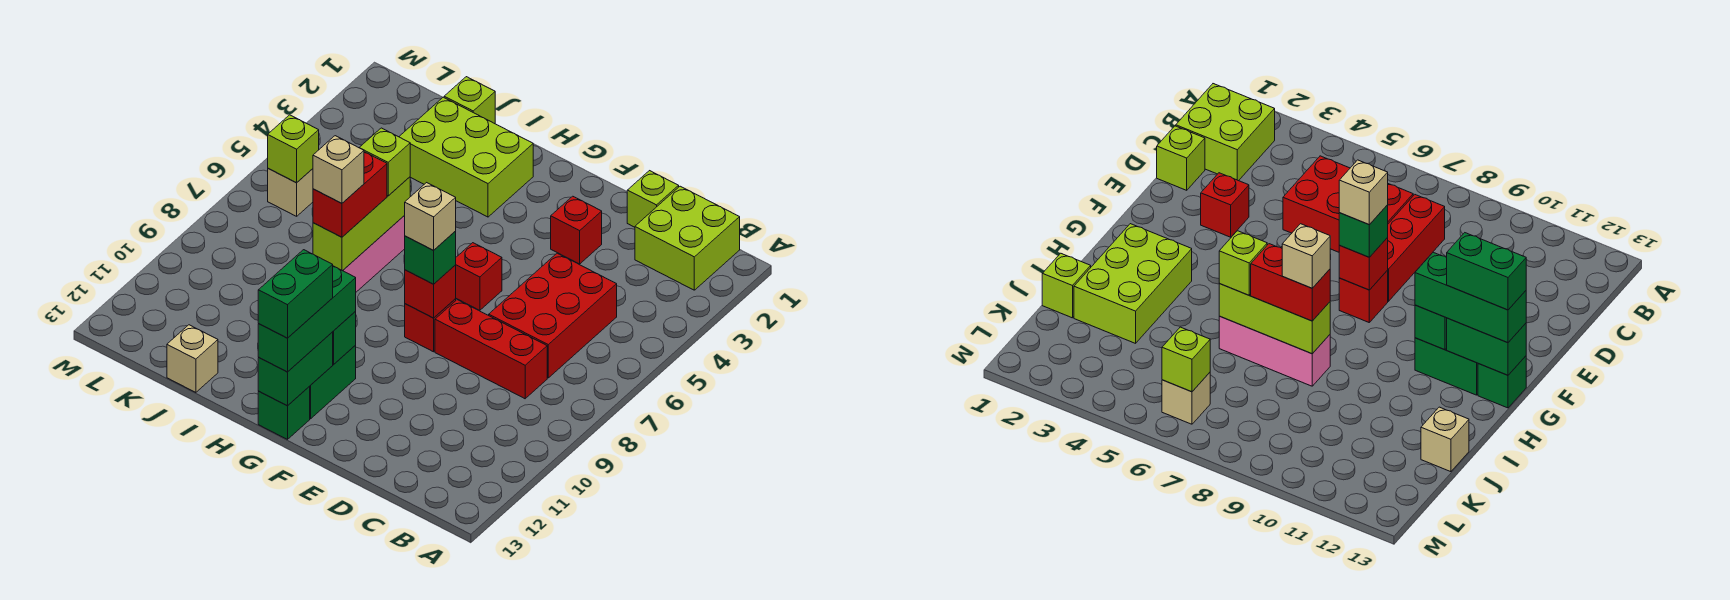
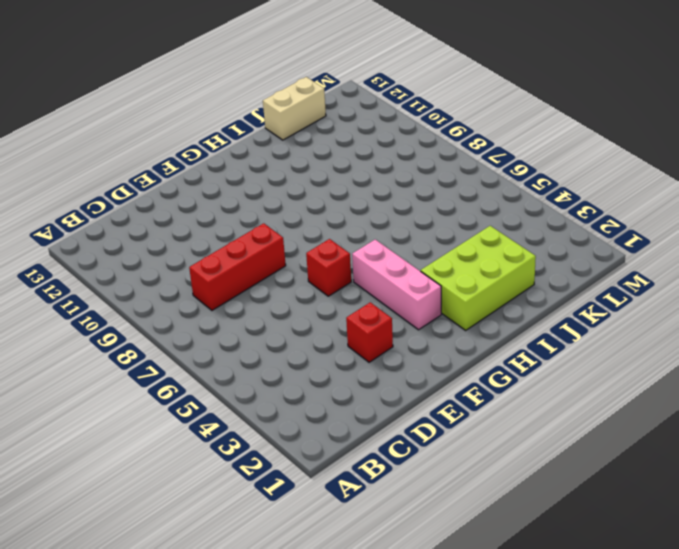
pink brick G3:G5 level 1 -> pink brick I6:I8 level 1
tan brick J13:K13 level 1 -> tan brick J13 level 1
none -> lime brick B1:C2 level 1
none -> red brick C5:D7 level 1
none -> lime brick D1 level 1

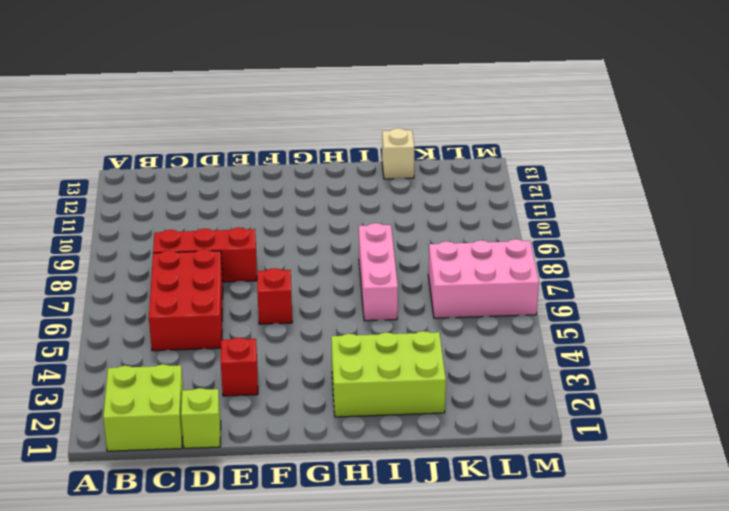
pink brick K6:M7 level 1 -> tan brick L6 level 1
none -> red brick F8 level 1
none -> green brick G11:G12 level 1
none -> green brick G13 level 1

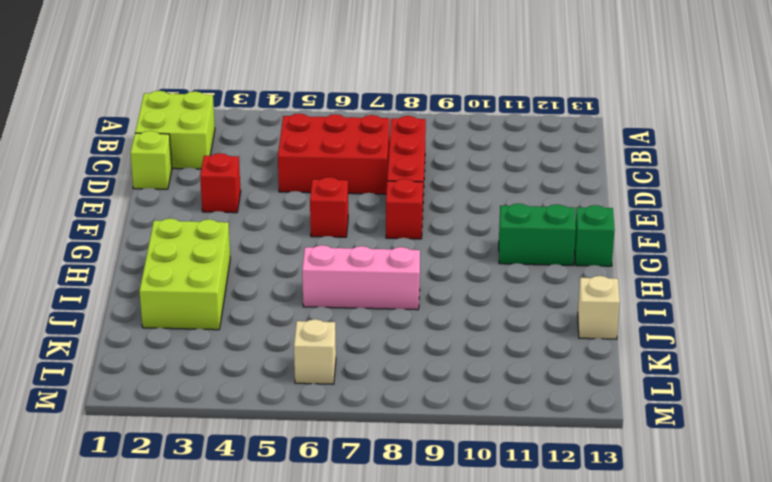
none -> lime brick J1 level 1
none -> red brick F8 level 2
none -> green brick G11 level 2

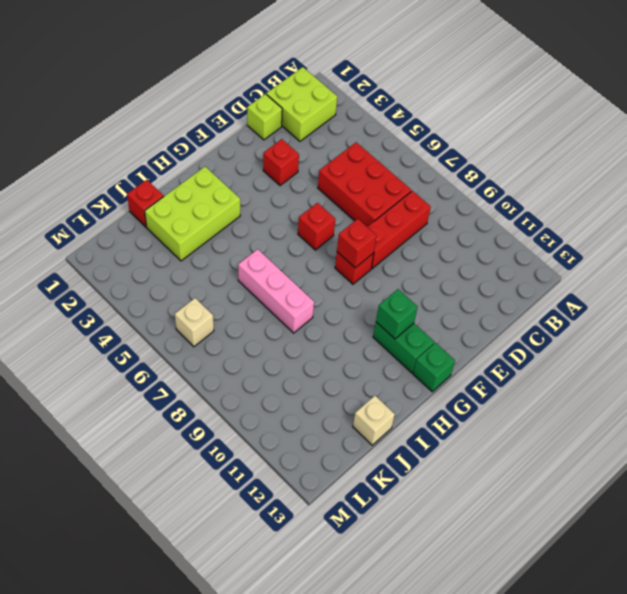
red brick J1 level 1 -> lime brick J1 level 1
none -> green brick G12:G13 level 2
none -> lime brick I6:I8 level 2
none -> lime brick L6 level 2

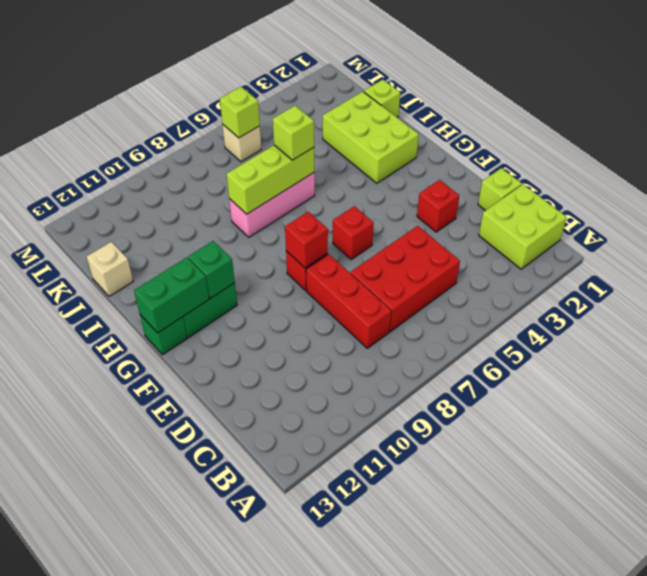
none -> green brick F8 level 3
none -> green brick G11:G13 level 3
none -> red brick I7:I8 level 3

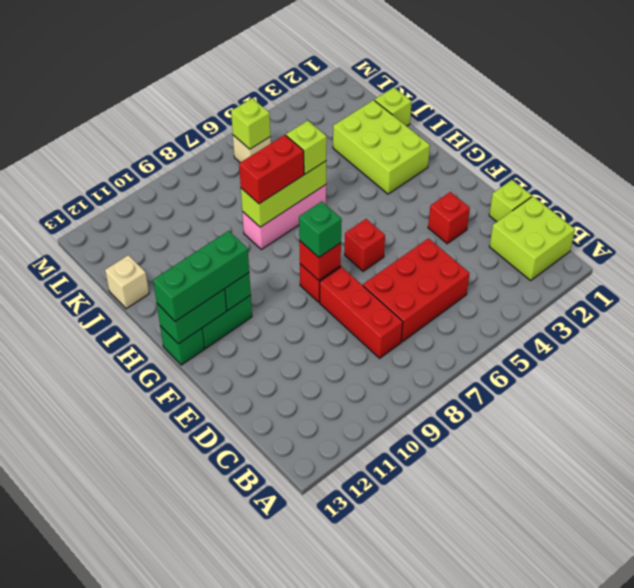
none -> tan brick F8 level 4
none -> green brick G12:G13 level 4
none -> tan brick I8 level 4

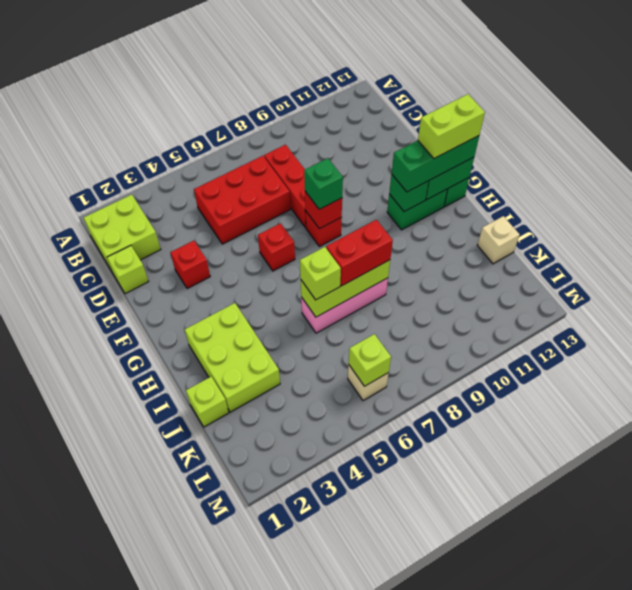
lime brick G12:G13 level 4 -> green brick G12:G13 level 4
none -> tan brick F8 level 4
none -> tan brick I8 level 4

